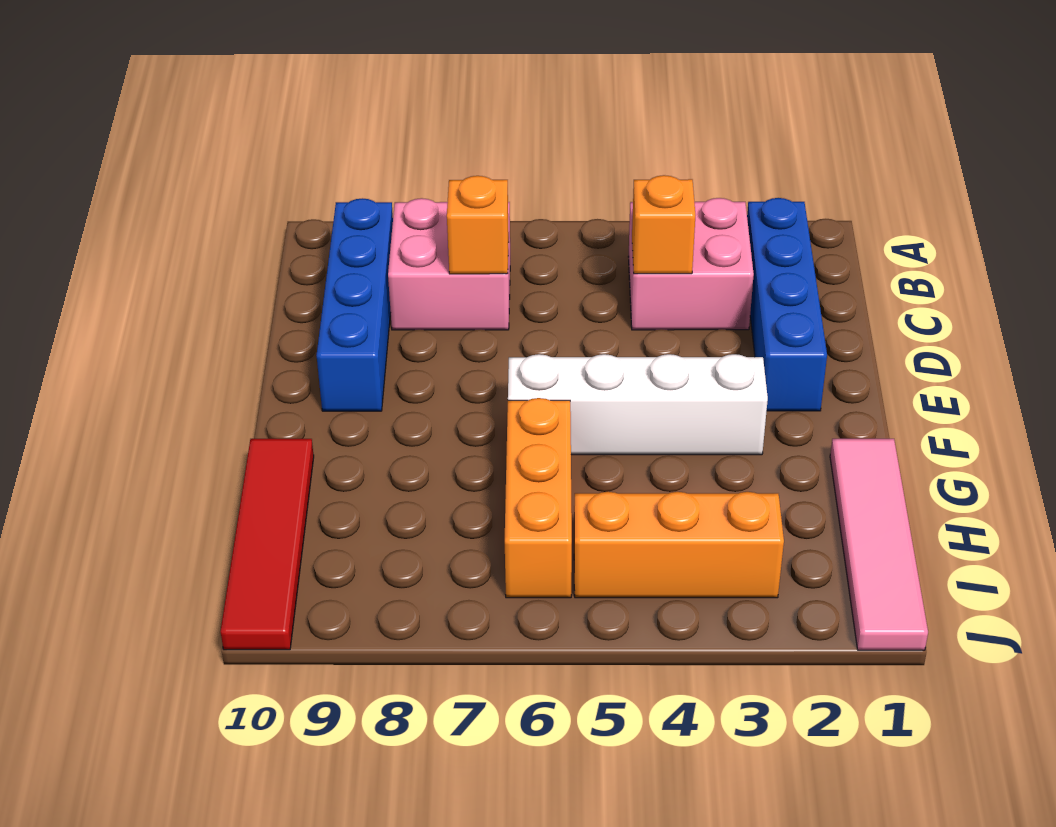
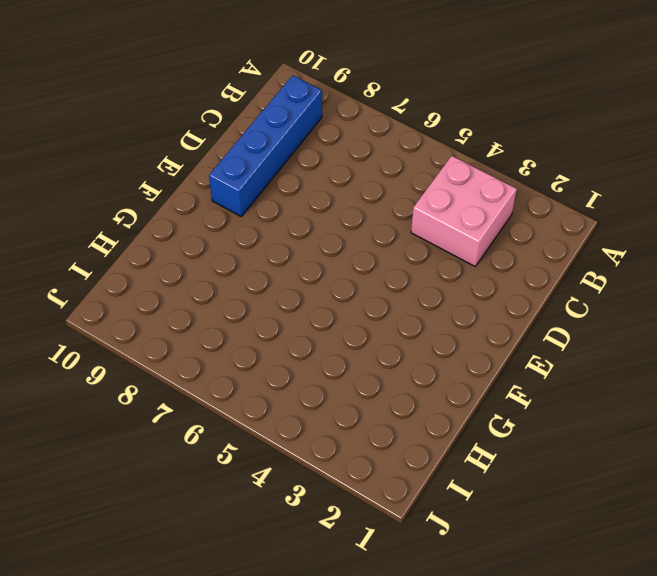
none -> blue brick B2:E2 level 1
none -> pink brick B7:C8 level 1

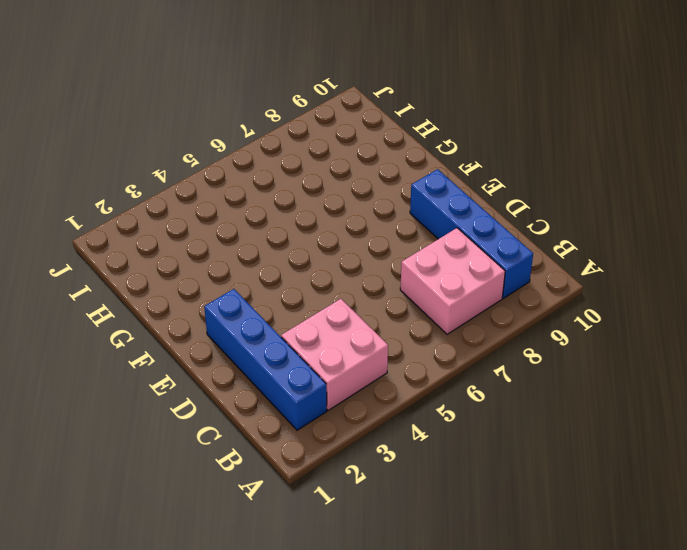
none -> white brick F3:F6 level 1
none -> pink tile G1:J1 level 1

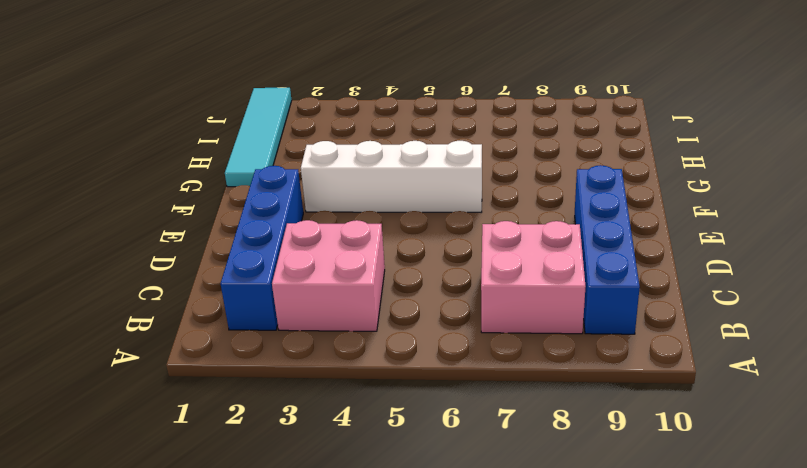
cyan tile G1:J1 level 1 -> pink tile G1:J1 level 1
none -> orange brick G6:I6 level 1
none -> red tile G10:J10 level 1

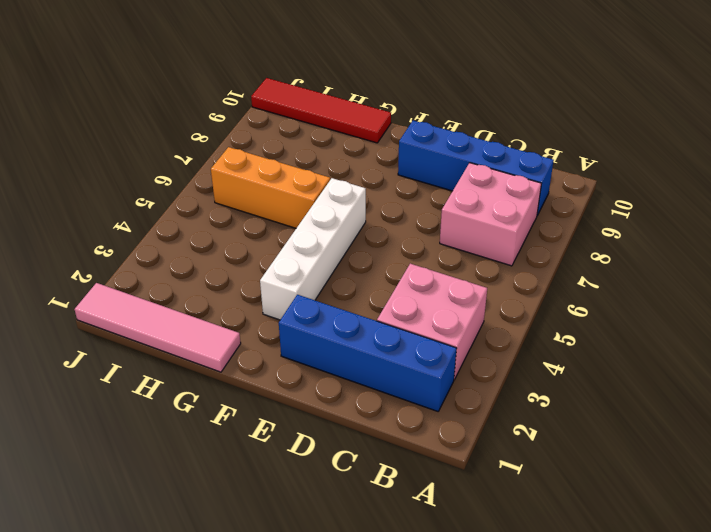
none -> orange brick I3:I5 level 1
none -> orange brick C4 level 2

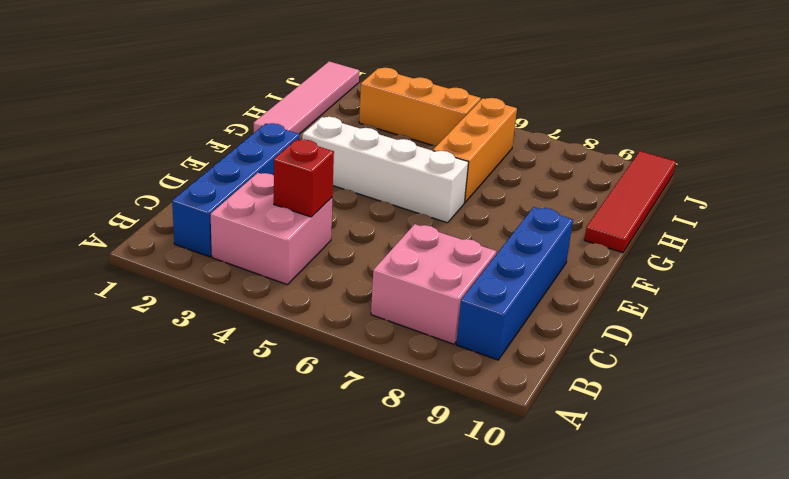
red brick C4 level 2 -> orange brick C4 level 2
none -> orange brick C7 level 2

